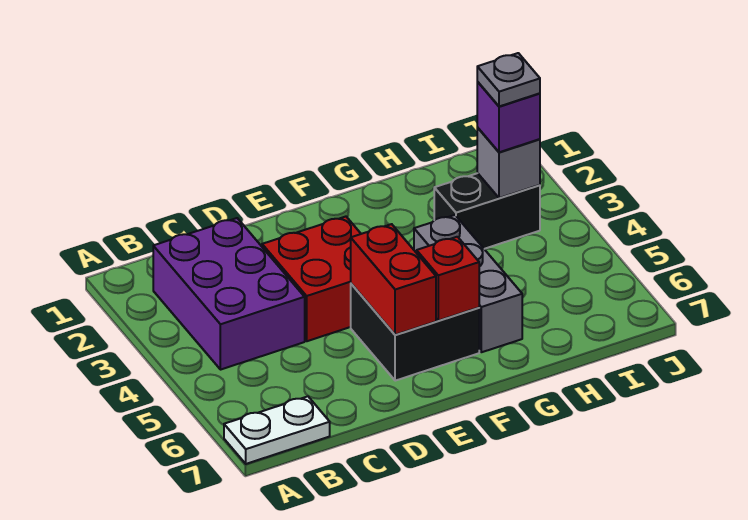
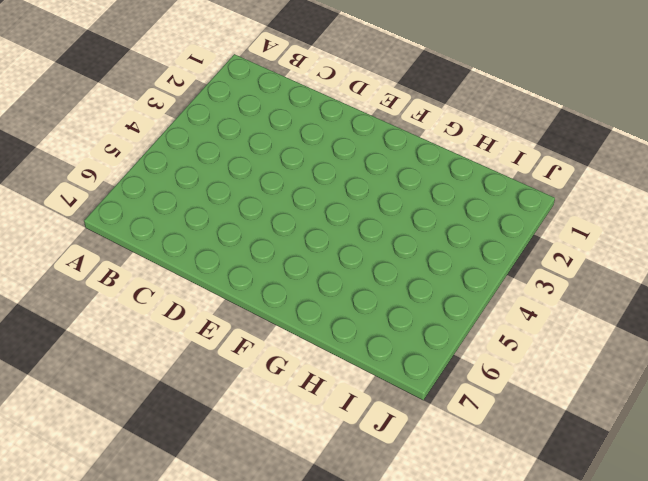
none -> white plate A7:B7 level 1
none -> purple brick B2:C4 level 1

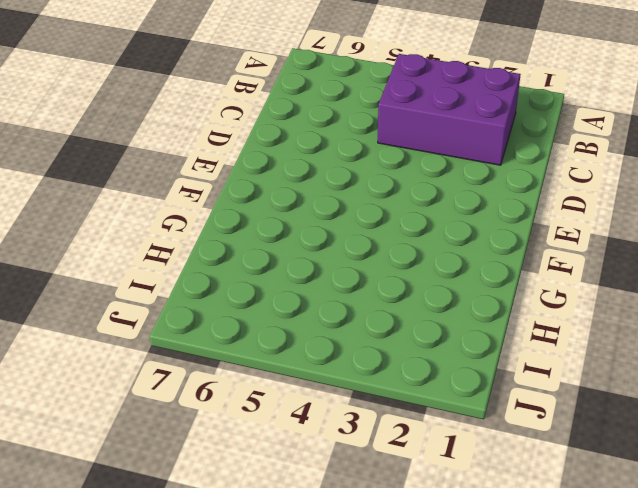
none -> white plate A7:B7 level 1
none -> red brick D3:E4 level 1

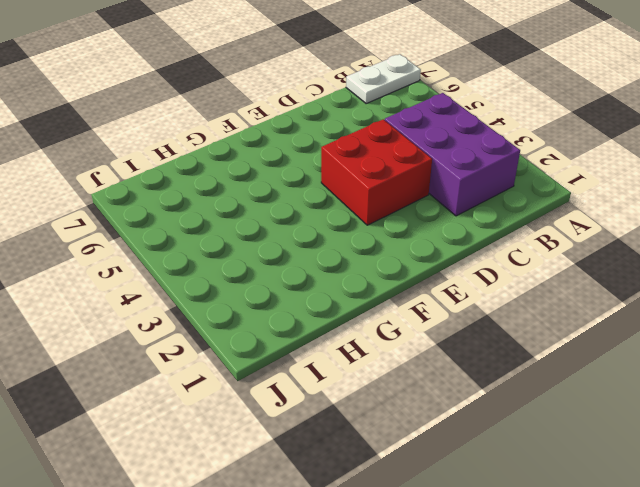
none -> black brick E5:F6 level 1
none -> grey brick G4:G6 level 1

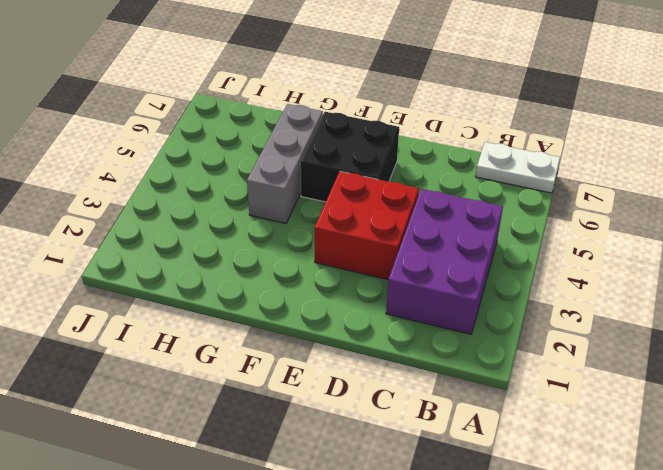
none -> black brick H3:I3 level 1
none -> red brick E5:E6 level 2

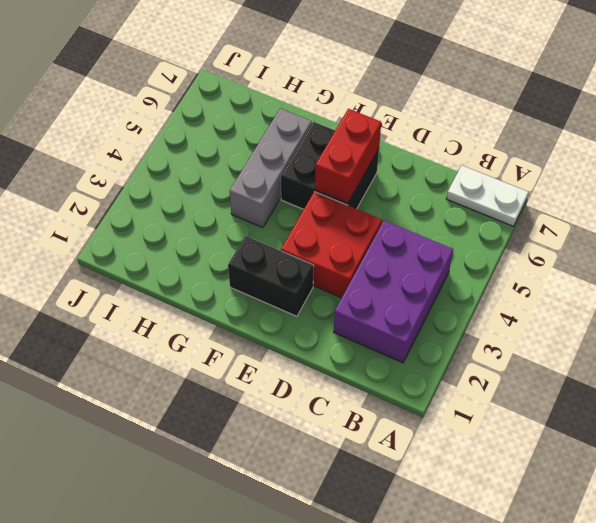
black brick E2:F2 level 1 -> black brick H3:I3 level 1
none -> red brick F6 level 2
none -> grey brick I3 level 2

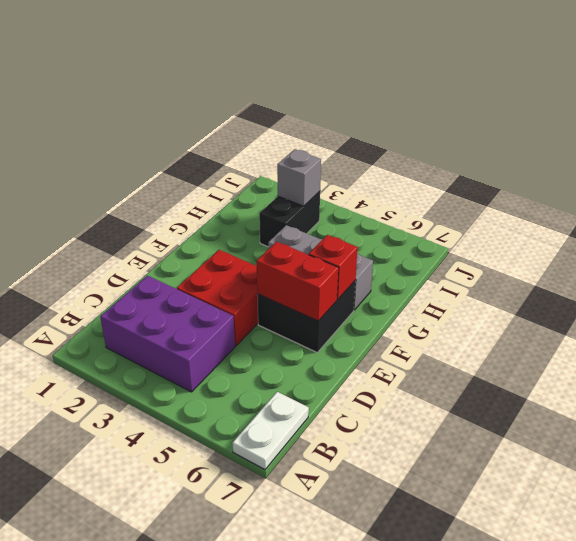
none -> purple brick I3 level 3
none -> grey plate I3 level 4

